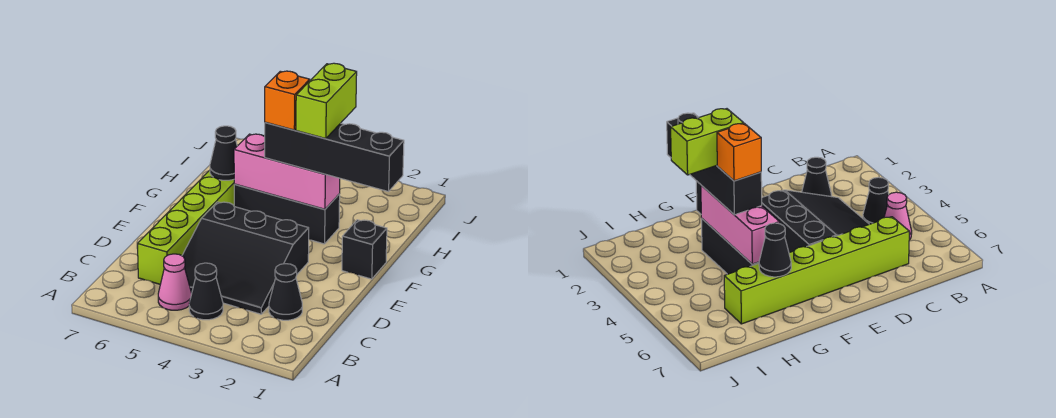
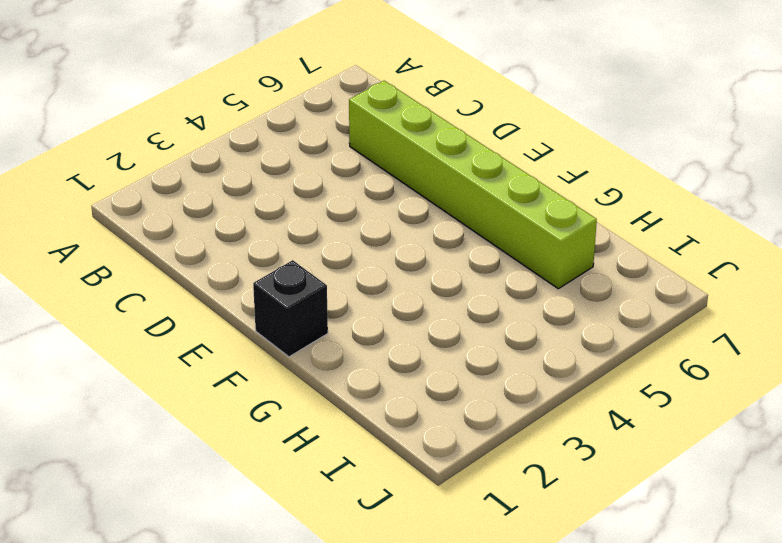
none -> black cone B4 level 1
none -> pink cone B5 level 1
none -> black cone C2 level 1

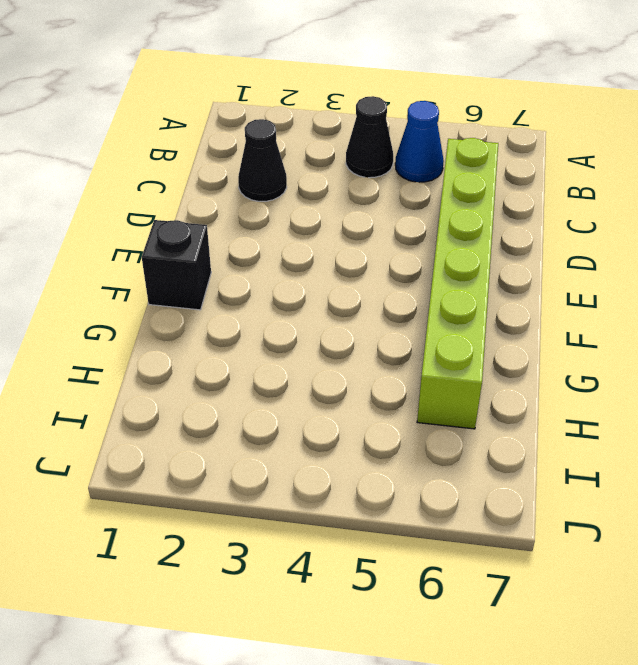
blue cone B5 level 1 -> pink cone B5 level 1
none -> black slope C3:E5 level 1 top E
none -> black brick G3:G5 level 1
none -> pink brick G3:G5 level 2

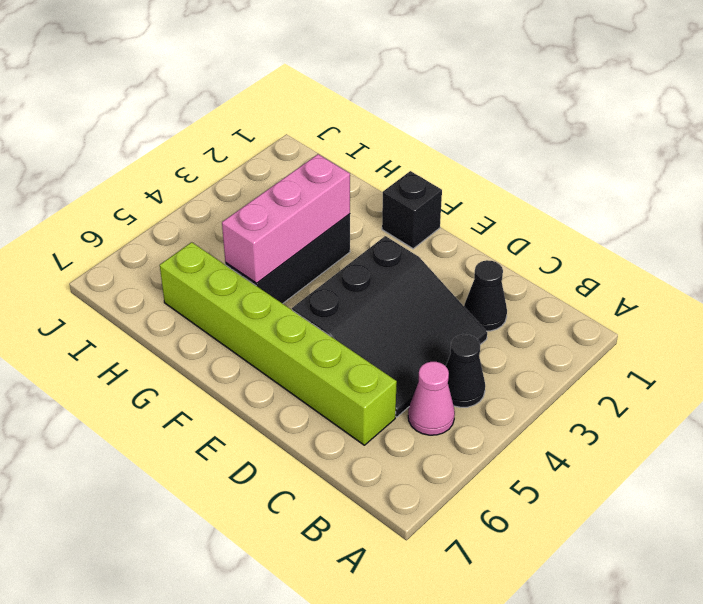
none -> black cone G6 level 2
none -> black brick G1:G4 level 3
none -> lime brick G3:H3 level 4

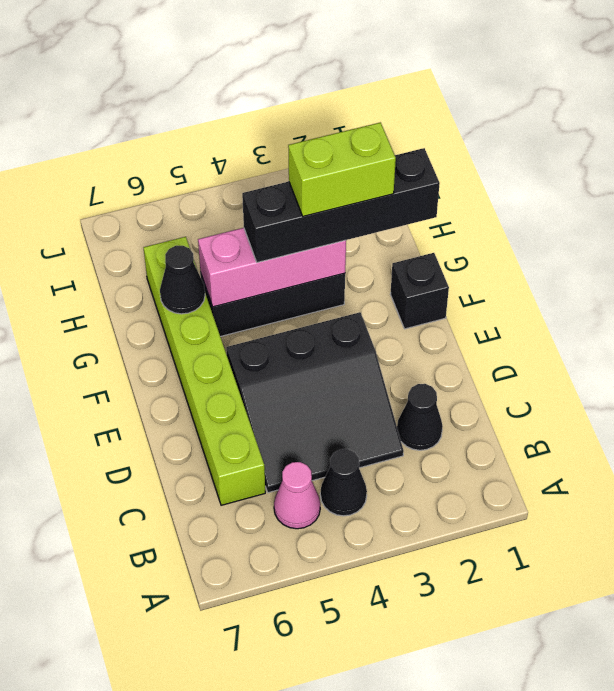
lime brick G2:G3 level 4 -> lime brick G3:H3 level 4
none -> orange brick G4 level 4

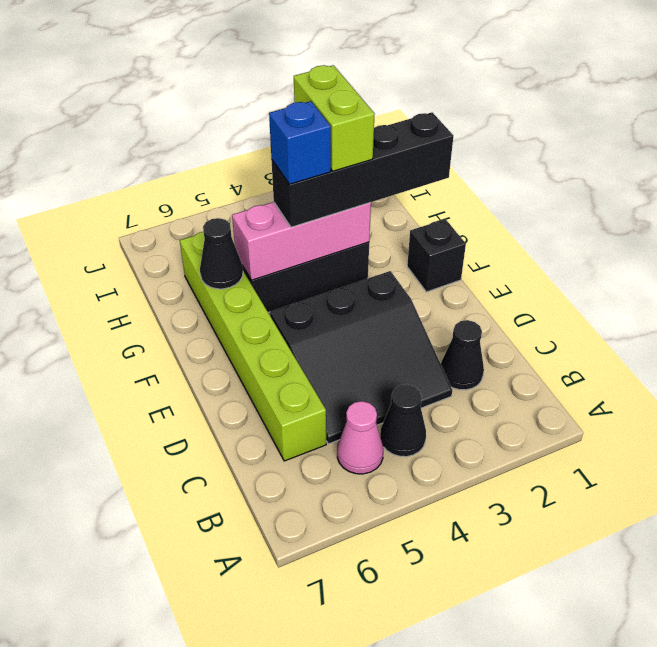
blue brick G4 level 4 -> orange brick G4 level 4

